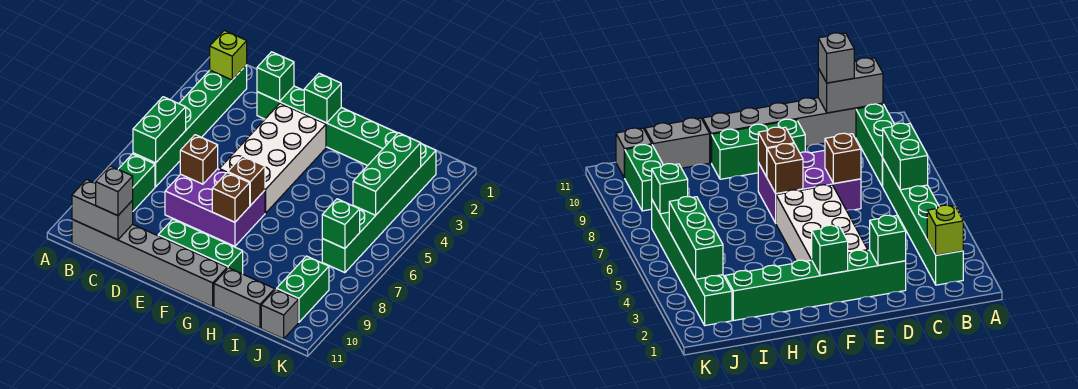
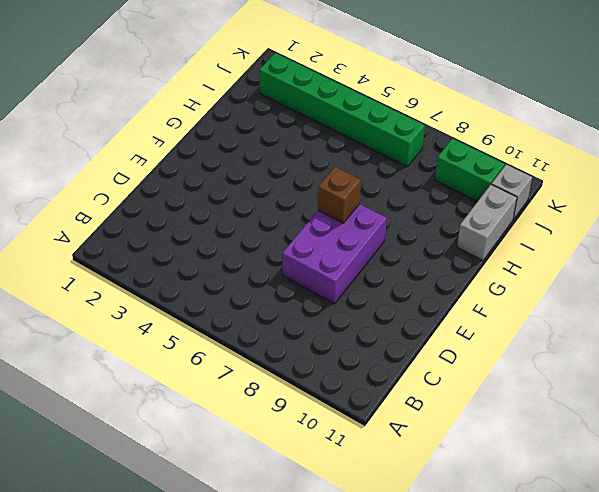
none -> green brick B2:B7 level 1
none -> green brick B8:B10 level 1
none -> grey brick B11:G11 level 1

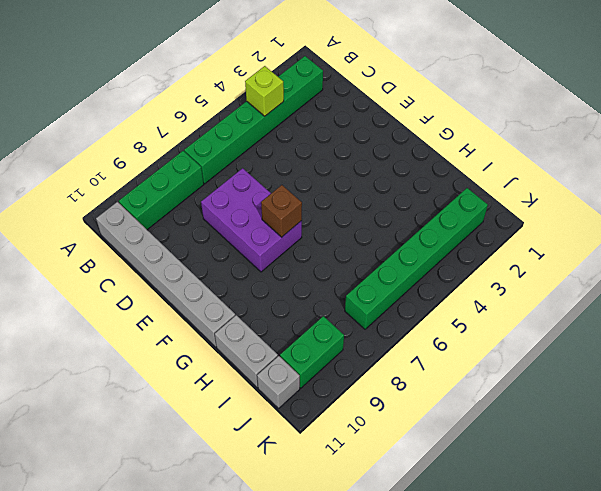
lime brick B4 level 2 -> lime brick B2 level 2
none -> green brick D2:I2 level 1
none -> white brick E3:F6 level 1
none -> green brick E10:G10 level 1

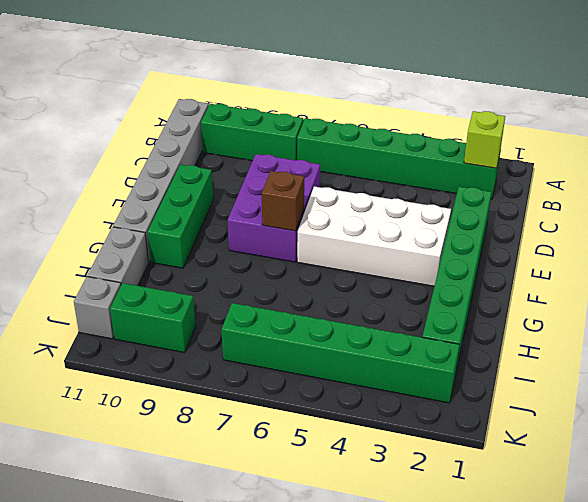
none -> green brick B6:B7 level 2
none -> grey brick B11:C11 level 2
none -> green brick D2 level 2

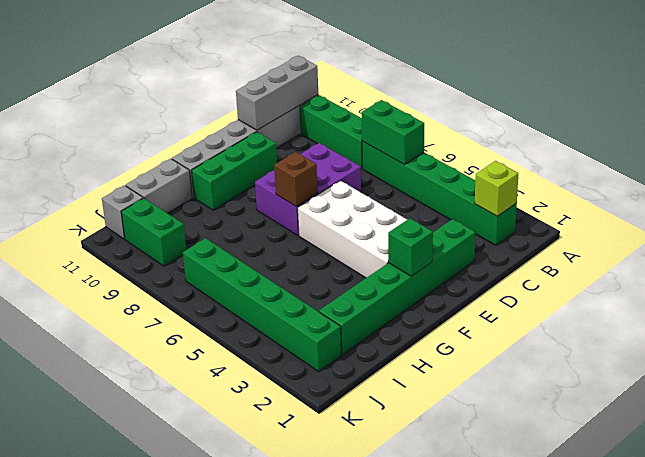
grey brick B11:D11 level 2 -> grey brick B11:C11 level 2
none -> green brick D2 level 2
none -> brown brick D7 level 2
none -> brown brick F8 level 2

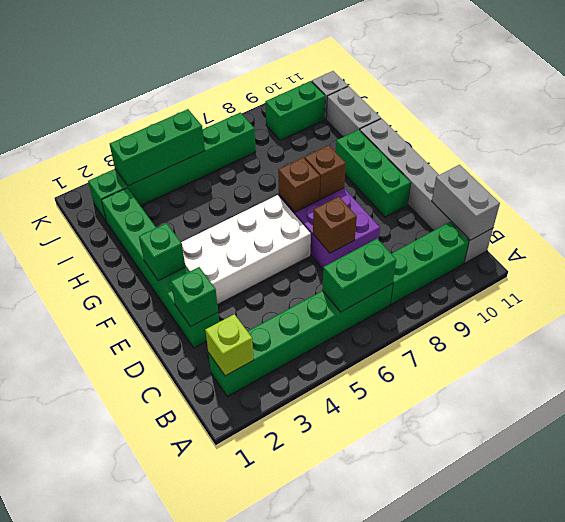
none -> green brick J7 level 2
none -> grey brick C11 level 3

